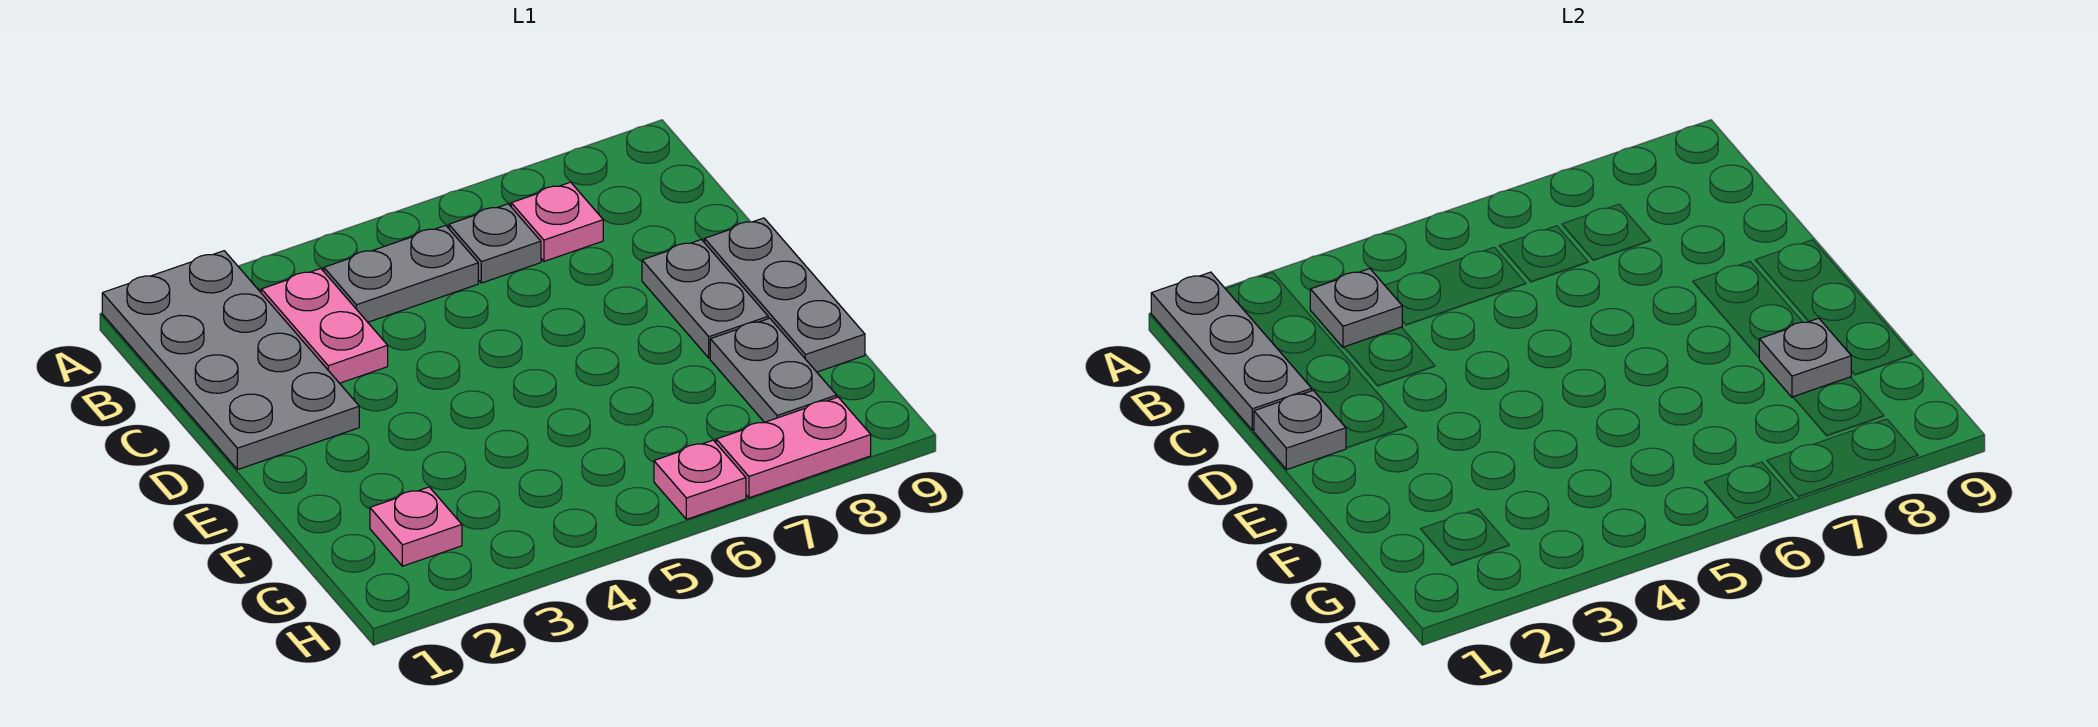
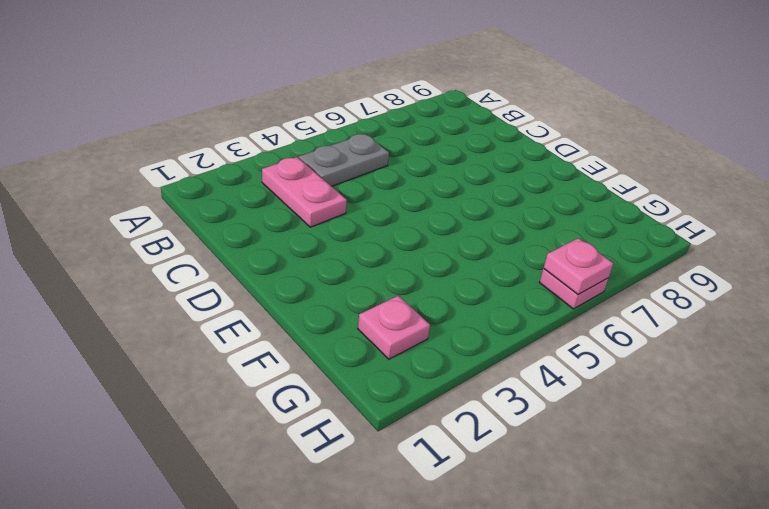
pink plate H6 level 2 -> pink plate B7 level 1
none -> grey plate A1:D2 level 1
none -> grey plate B6 level 1
none -> grey plate D8:E8 level 1

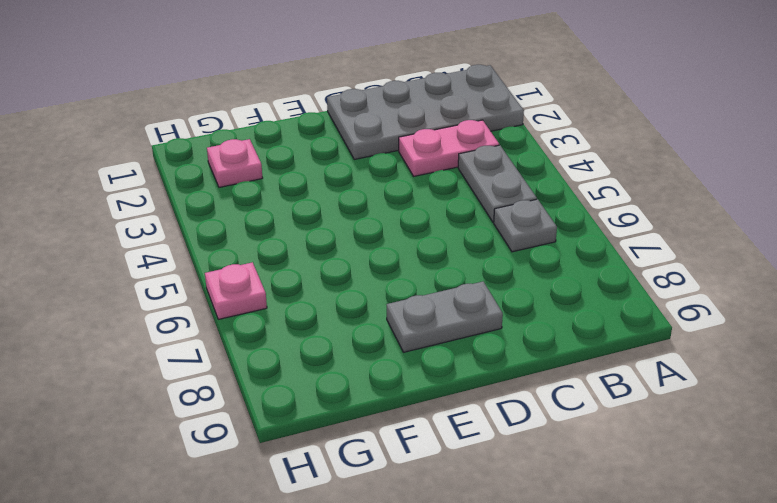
none -> pink plate B7 level 1
none -> grey plate D9:F9 level 1
none -> grey plate F8:G8 level 1

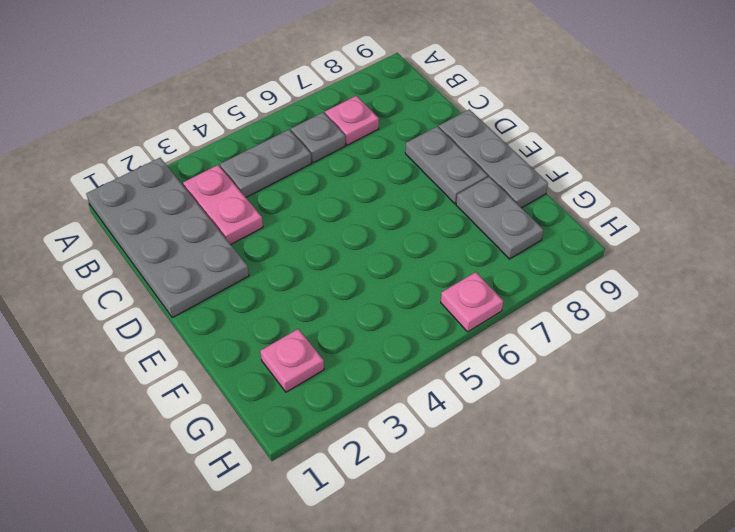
none -> pink plate H7:H8 level 1
none -> grey plate A1:C1 level 2
none -> grey plate B3 level 2

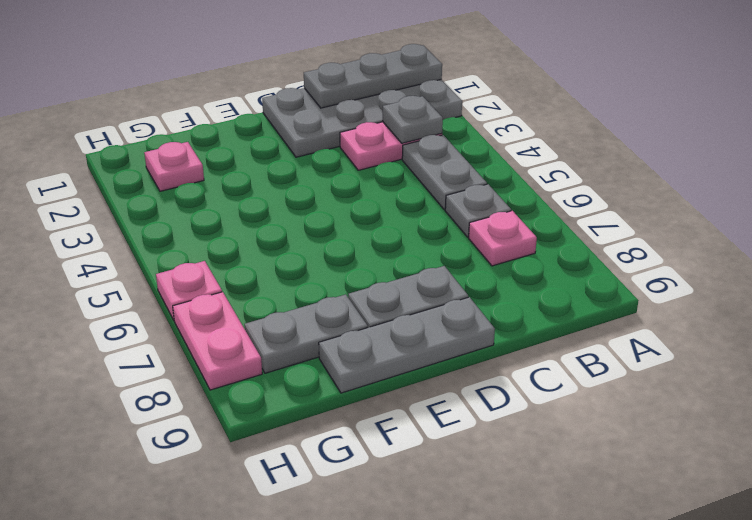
none -> grey plate D1 level 2
none -> grey plate F8 level 2

